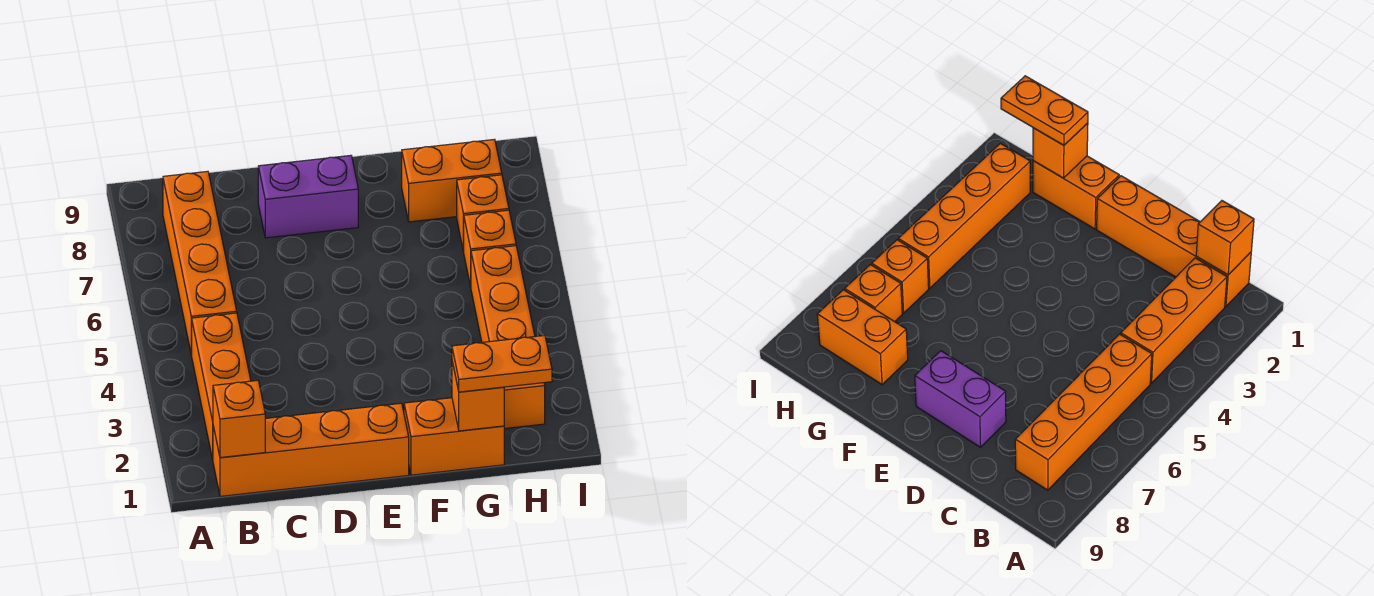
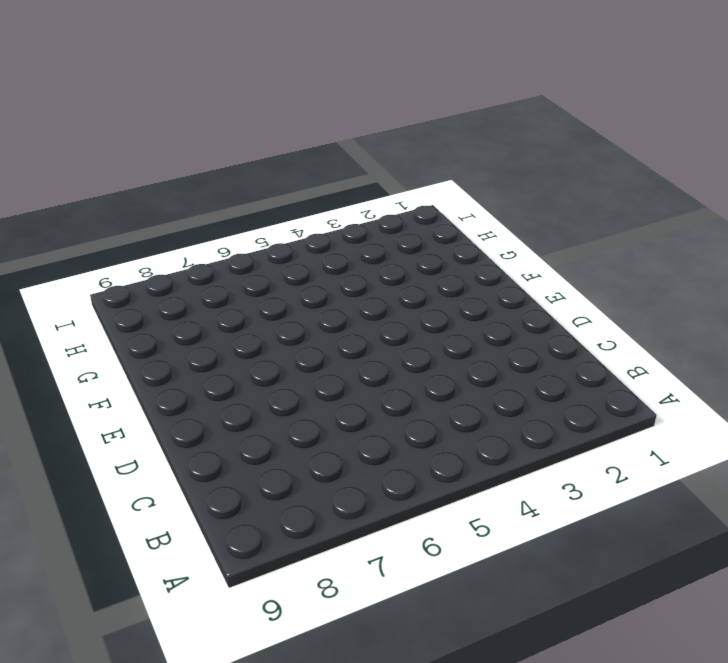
none -> orange brick B1:E1 level 1
none -> orange brick B2:B4 level 1
none -> orange brick B5:B8 level 1

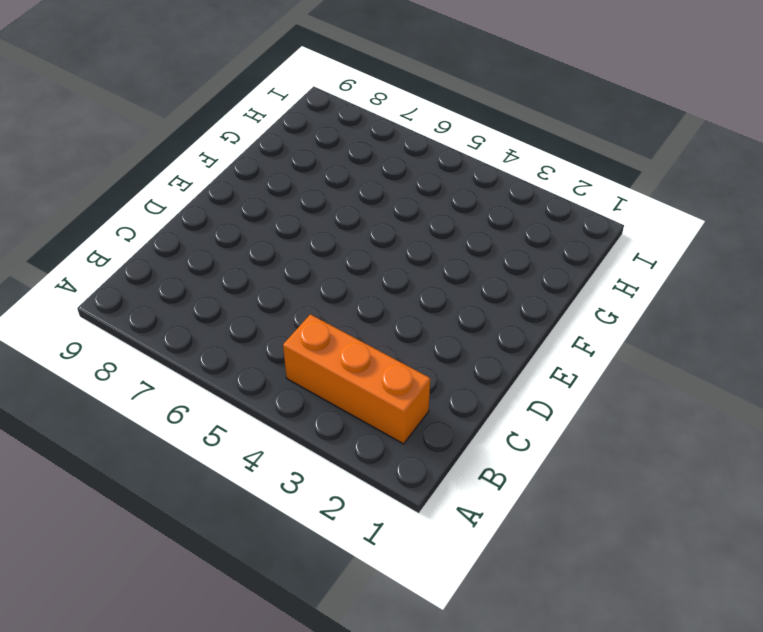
none -> orange brick B1:E1 level 1
none -> orange brick B5:B8 level 1
none -> purple brick D8:E8 level 1

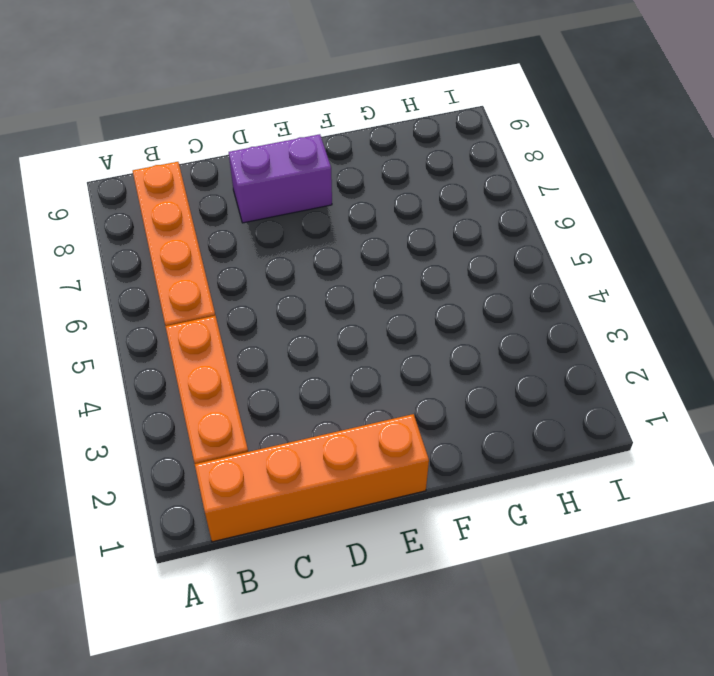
none -> orange brick F1:G1 level 1
none -> orange brick G8:H8 level 1
none -> orange brick H2:H5 level 1

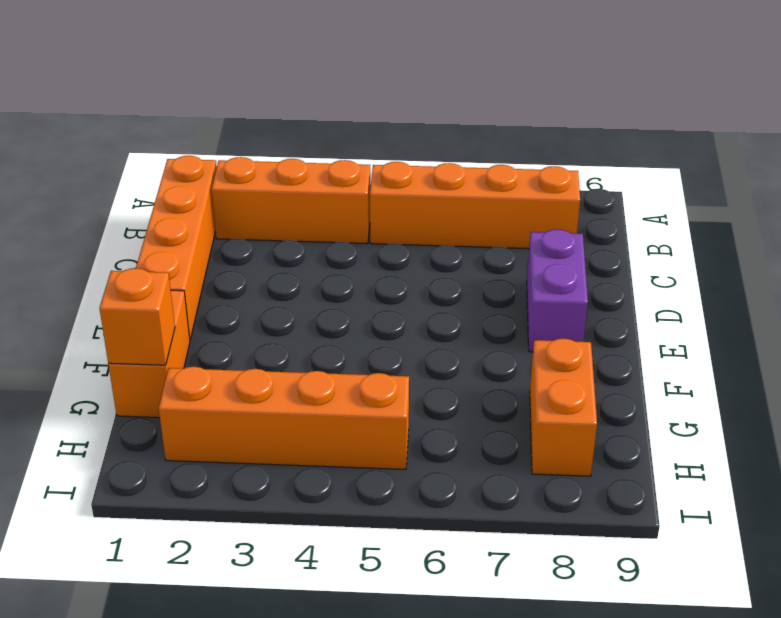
none -> orange brick H6 level 1
none -> orange brick H7 level 1
none -> orange brick B1 level 2

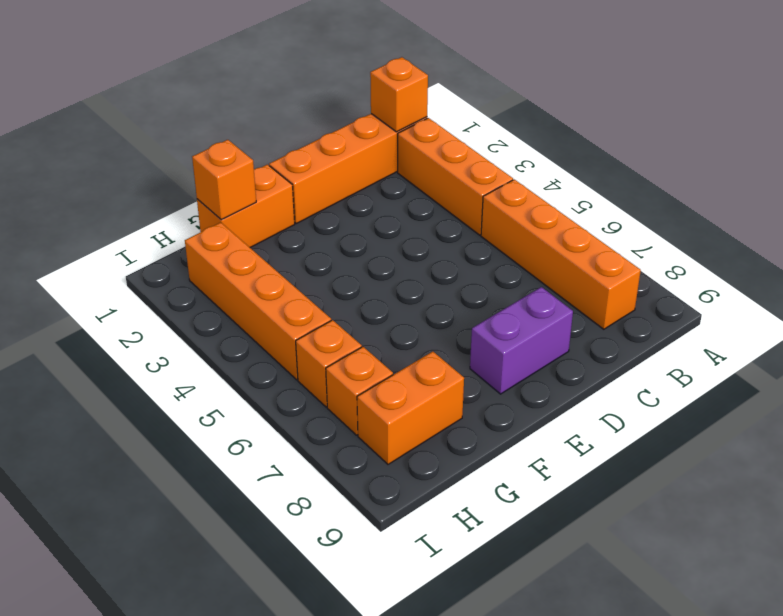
none -> orange plate G1:H1 level 3

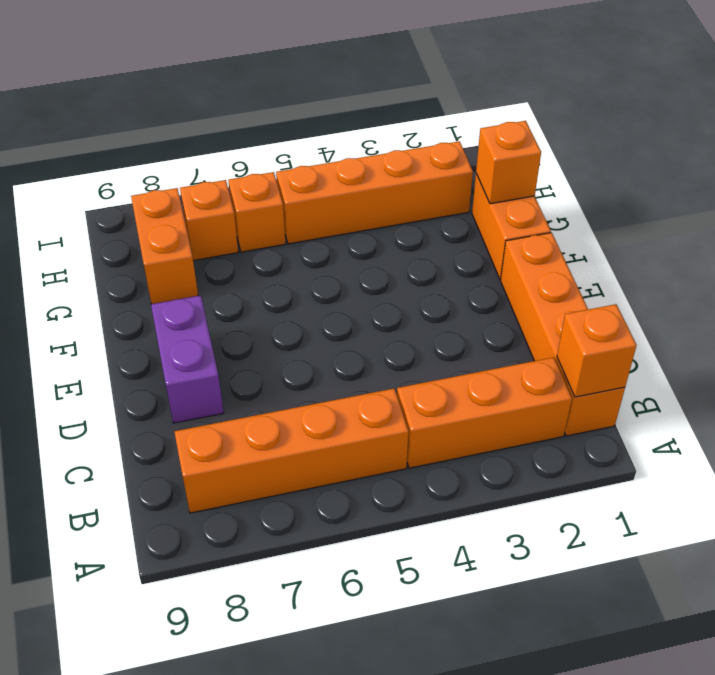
none -> orange plate G1:H1 level 3

